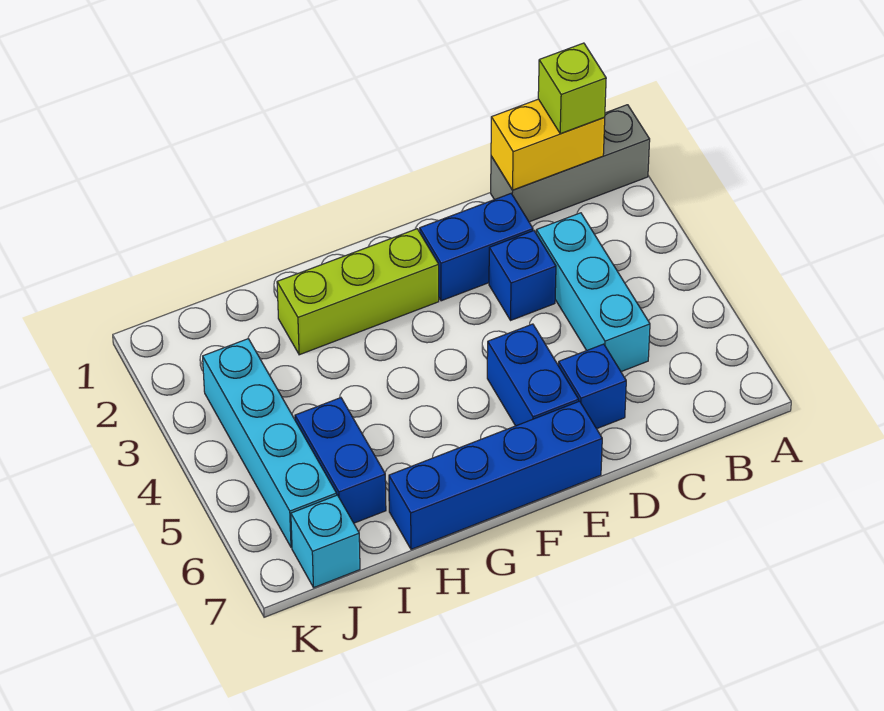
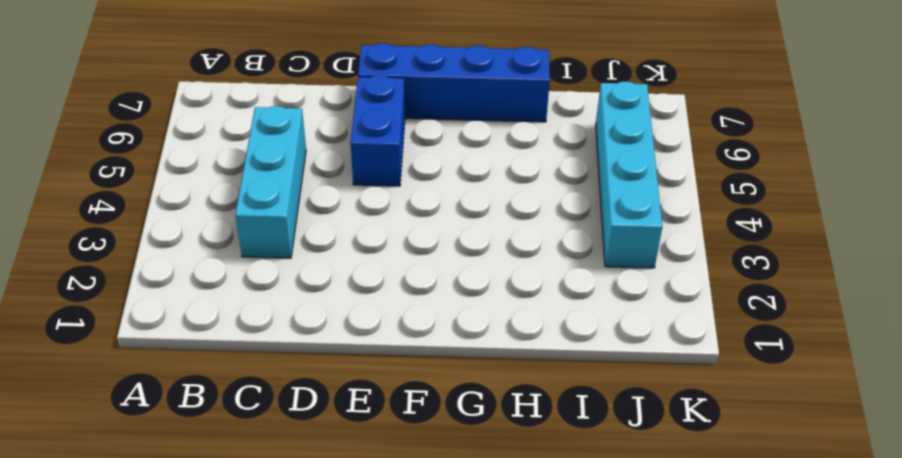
none -> grey brick A1:C1 level 1
none -> blue brick D2:E2 level 1
none -> blue brick D3 level 1

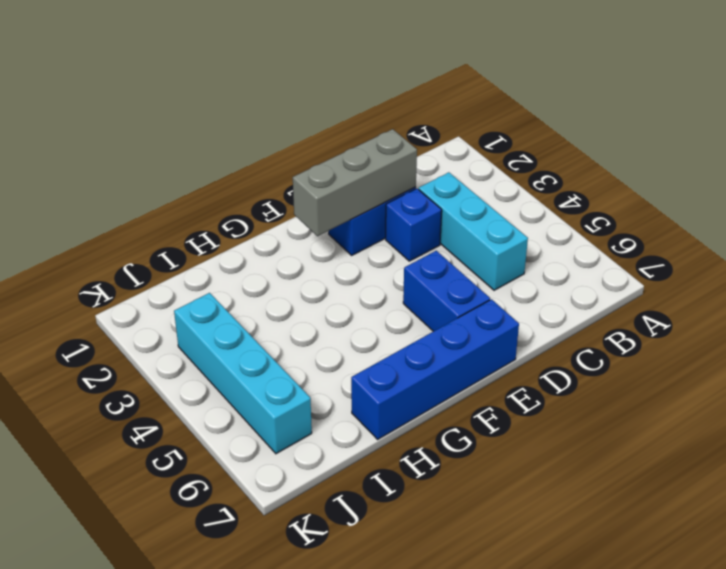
grey brick D2:F2 level 2 -> grey brick A1:C1 level 1
none -> blue brick D6 level 1
none -> lime brick F2:H2 level 1
none -> blue brick I5:I6 level 1

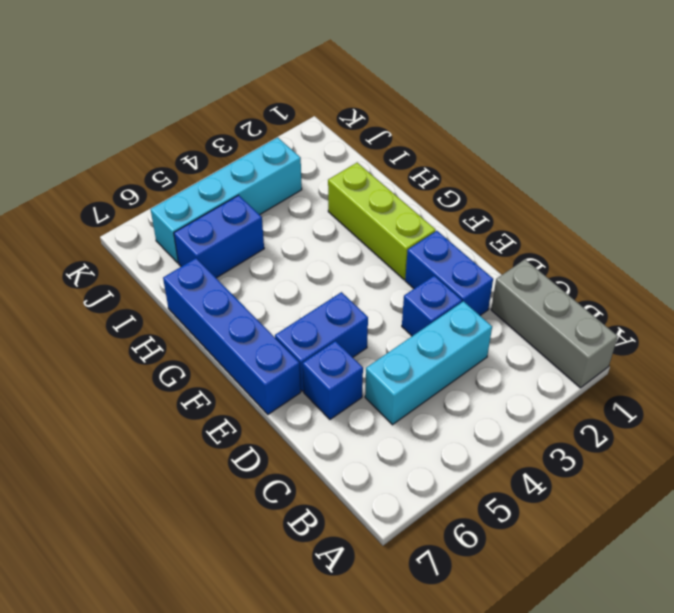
none -> cyan brick J7 level 1
none -> yellow brick B1:C1 level 2
none -> lime brick B1 level 3

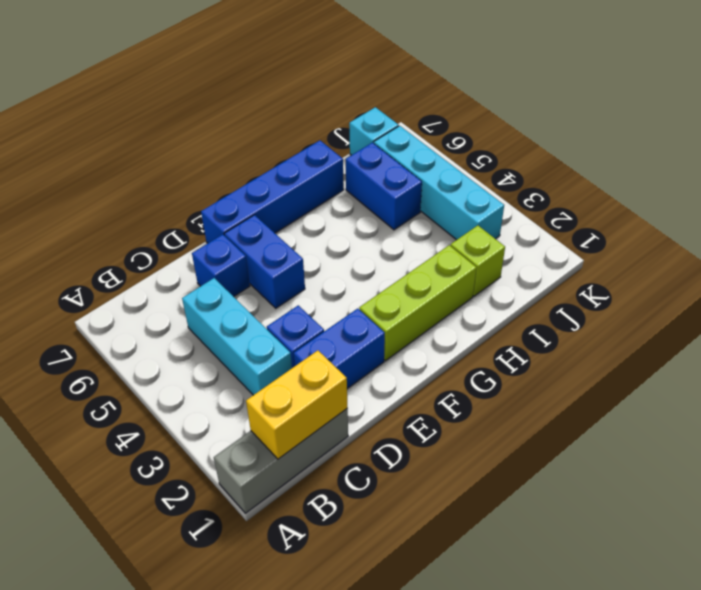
lime brick I2 level 1 -> lime brick B1 level 3

